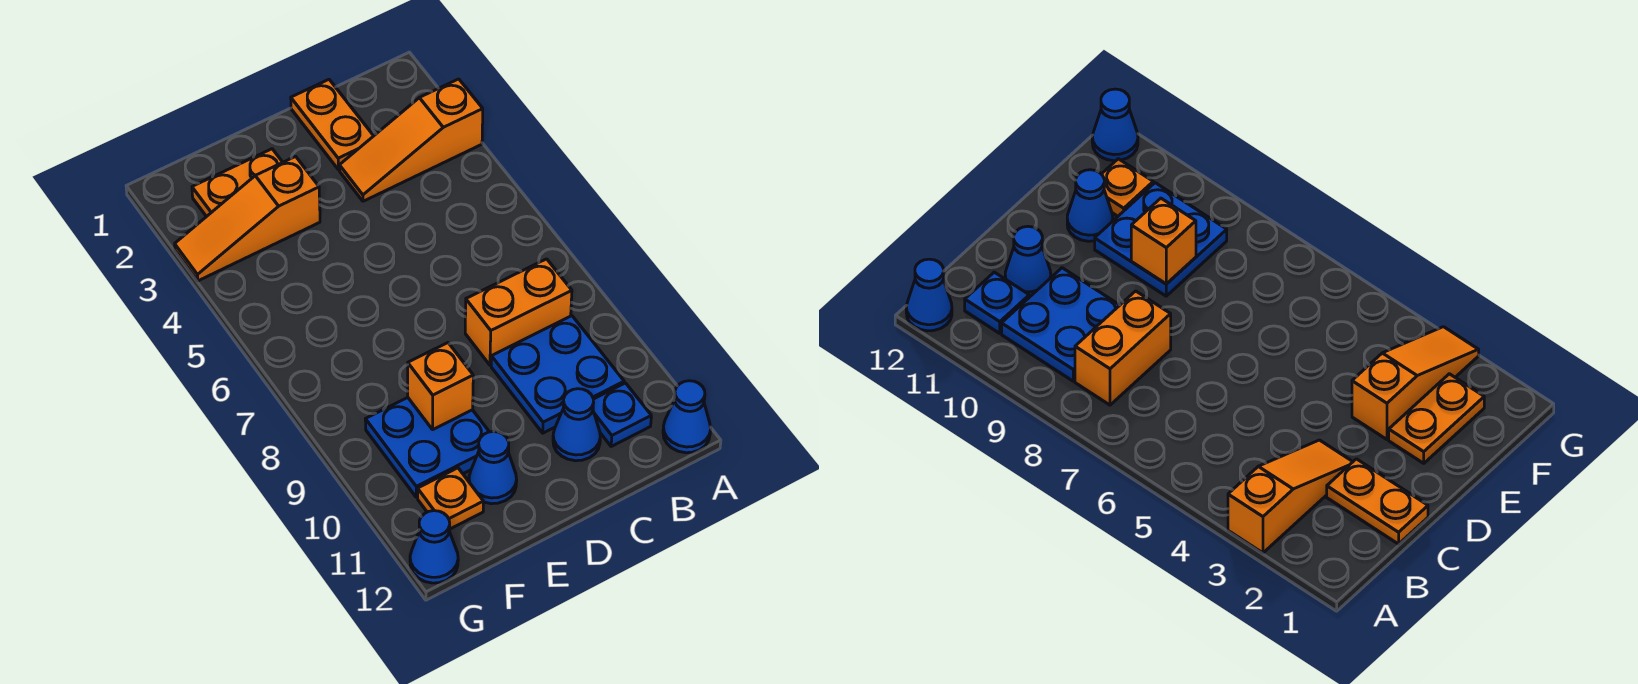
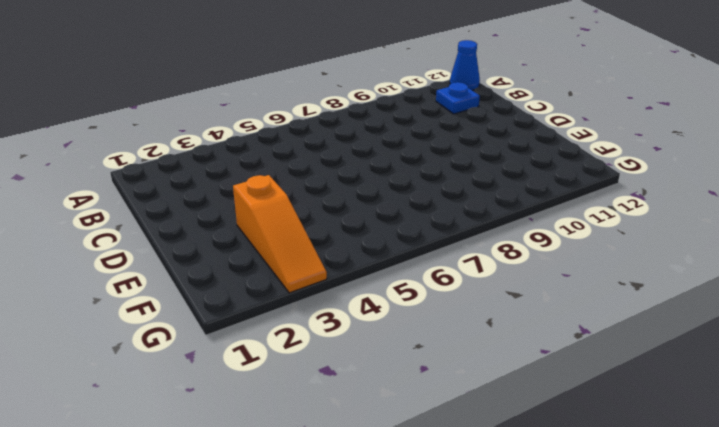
none -> orange slope A3:C3 level 1 top A
none -> orange brick B8:C8 level 1
none -> blue plate B9:C10 level 1

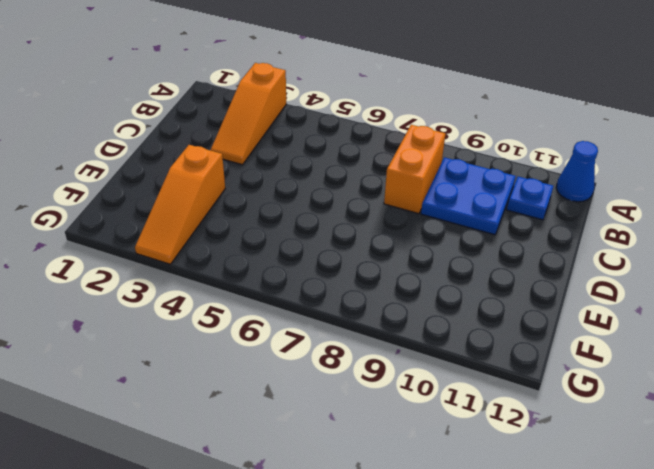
none -> orange plate C1:C2 level 1
none -> blue cone C11 level 1
none -> orange plate E2:F2 level 1

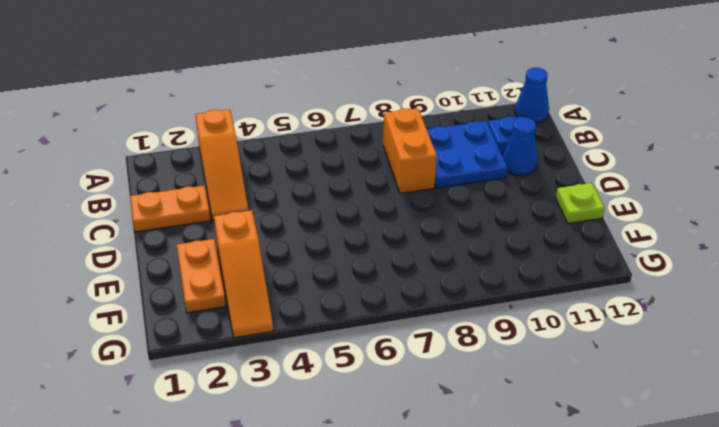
lime plate E12 level 1 -> none
none -> blue plate E9:F10 level 1
none -> blue cone E11 level 1
none -> orange plate F11 level 1

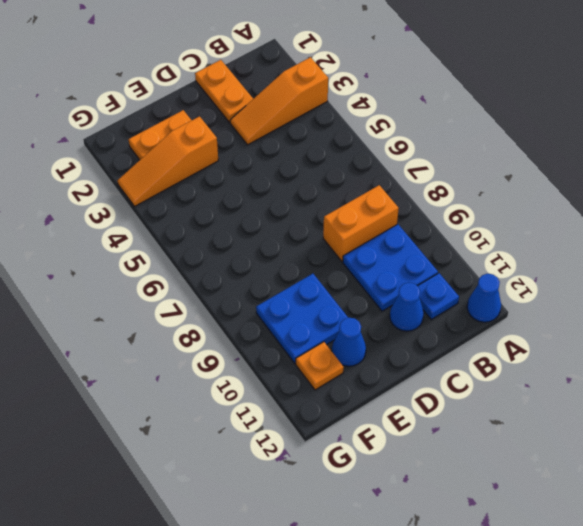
none -> blue cone G12 level 1
none -> orange brick E9 level 2

